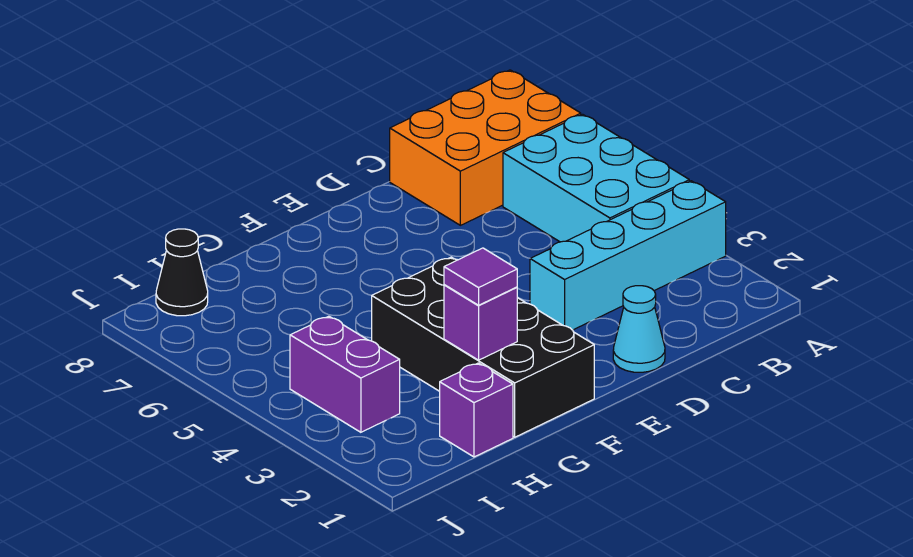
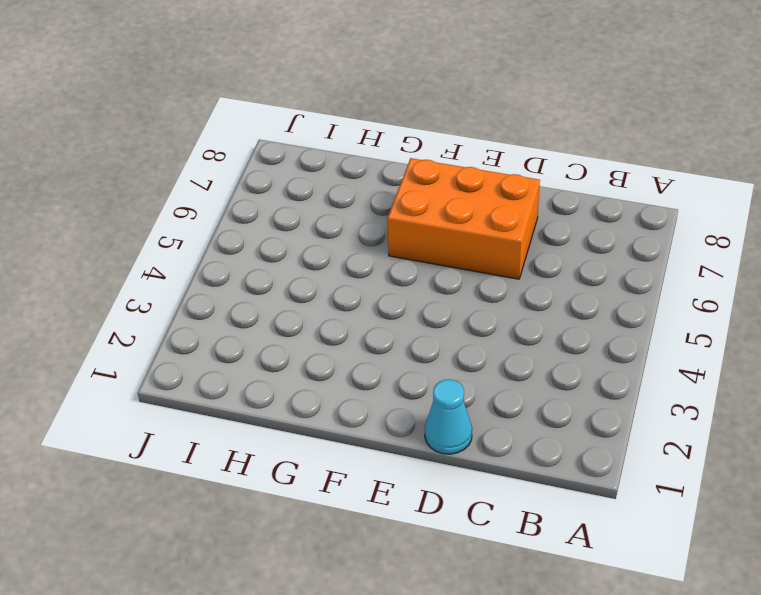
orange brick D6:F7 level 1 -> orange brick A7:C8 level 1
none -> cyan brick A3:D3 level 1
none -> cyan brick A4:B6 level 1

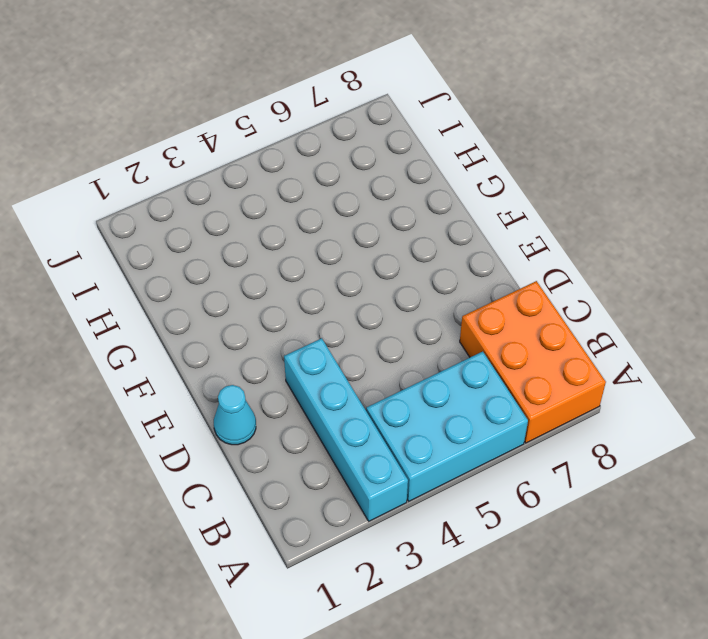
none -> black brick F1:G4 level 1
none -> purple brick H1 level 1

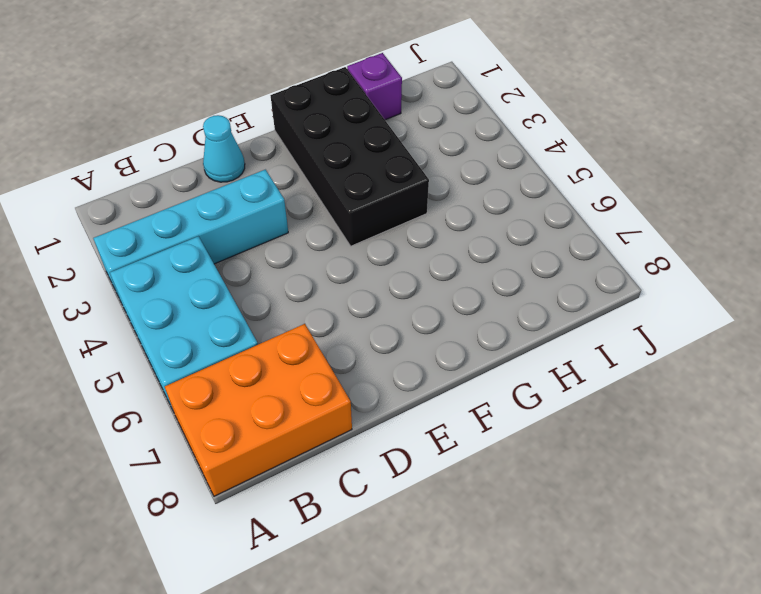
none -> purple brick I3:I4 level 1
none -> black cone I8 level 1

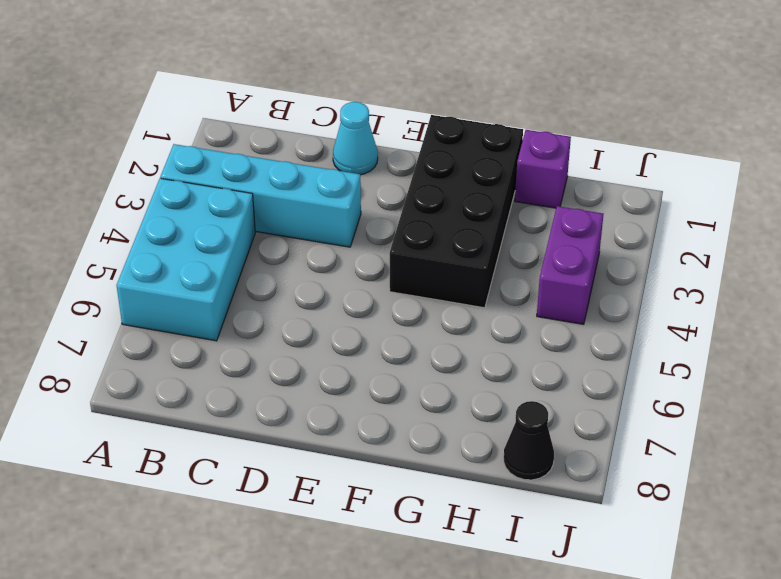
none -> orange brick A7:C8 level 1
none -> purple brick G2 level 2

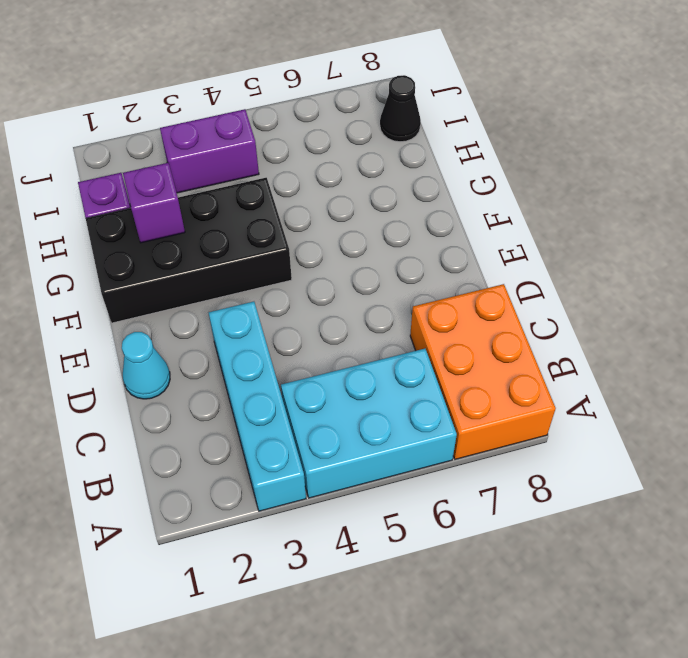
none -> purple tile G2 level 3

